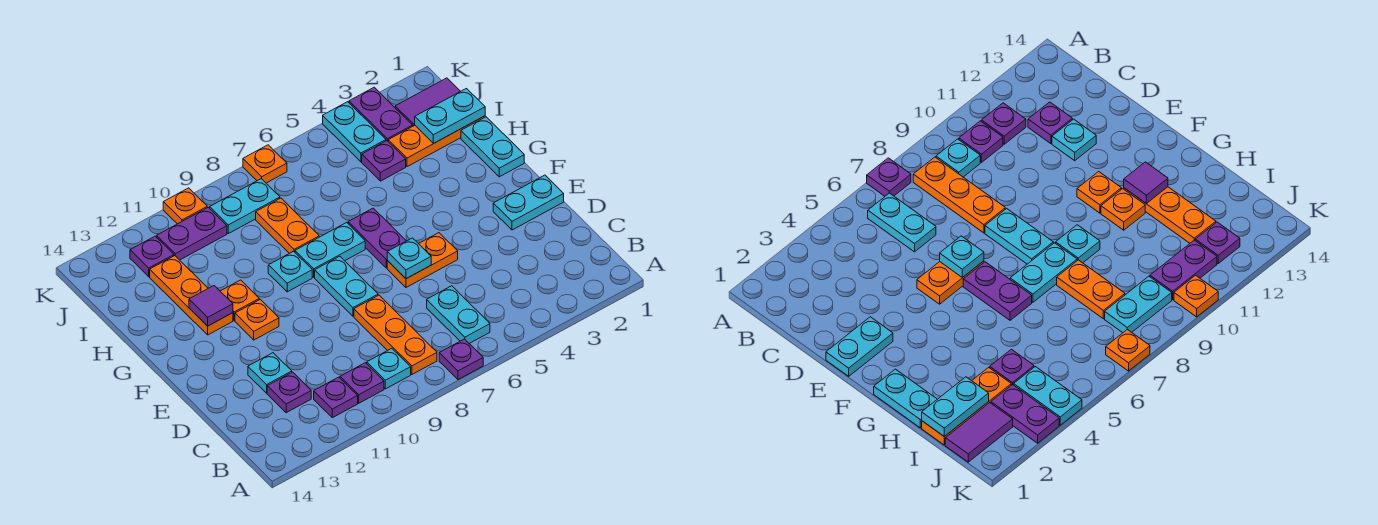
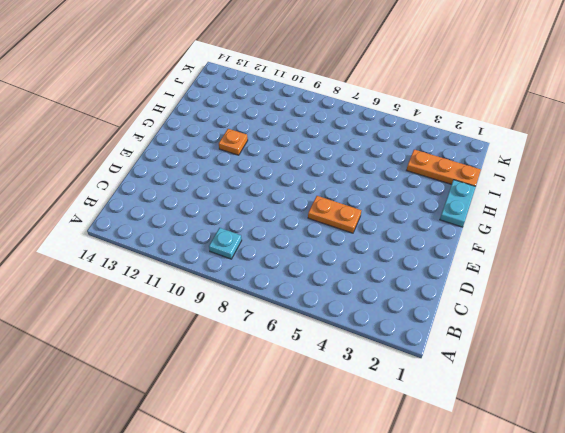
none -> purple plate A7 level 1
none -> cyan plate B6:C6 level 1
none -> orange plate B8:D8 level 1
none -> purple plate B10 level 1

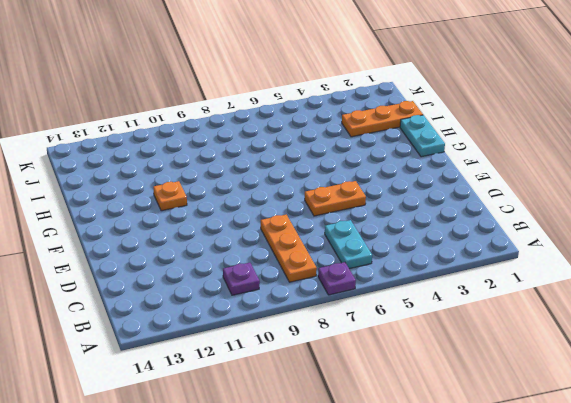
none -> cyan plate B9 level 1
none -> purple plate B11 level 1
none -> purple plate C12 level 1
none -> cyan plate D12 level 1

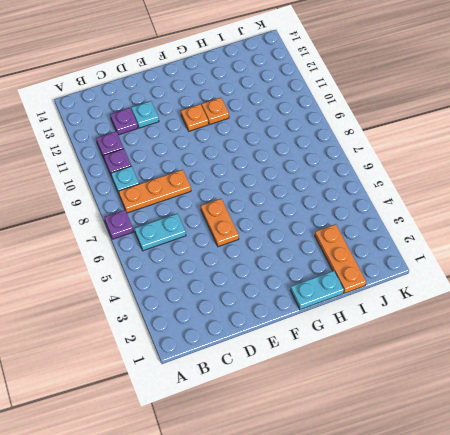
none -> cyan plate E1:E2 level 1
none -> cyan plate E8:F8 level 1
none -> purple plate F6:G6 level 1
none -> cyan plate G7:G8 level 1

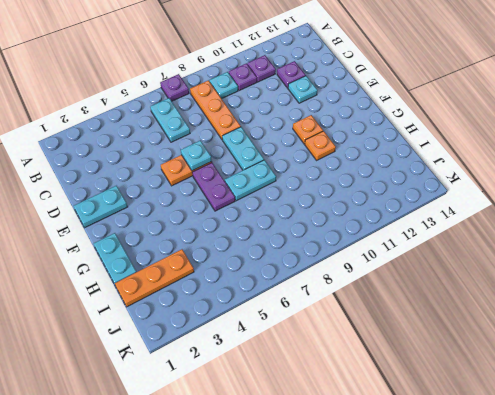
none -> cyan plate G9 level 1
none -> orange plate G12:I12 level 1
none -> orange plate H8:I8 level 1
none -> purple plate I4 level 1

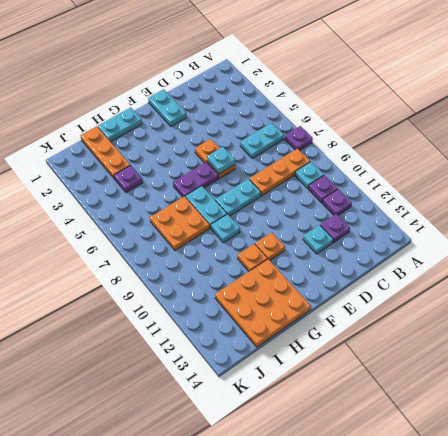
orange plate G12:I14 level 1 -> orange plate G12:I12 level 1
orange plate H7:I8 level 1 -> orange plate H8:I8 level 1
none -> purple tile J1:J2 level 1
none -> purple plate J3:K3 level 1
none -> cyan plate J4:K4 level 1
none -> cyan plate J8:J9 level 1

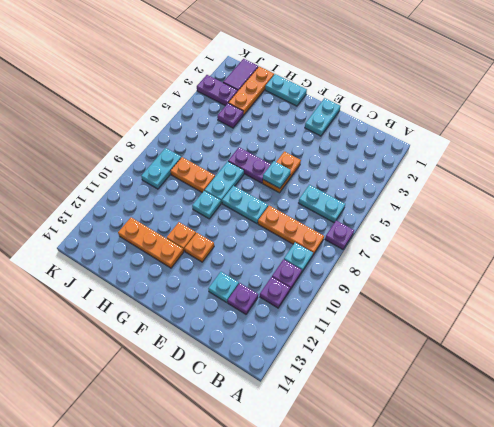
none -> cyan plate J4:K4 level 1
none -> purple plate J10:J11 level 1
none -> purple plate J12 level 1
none -> orange plate K7 level 1

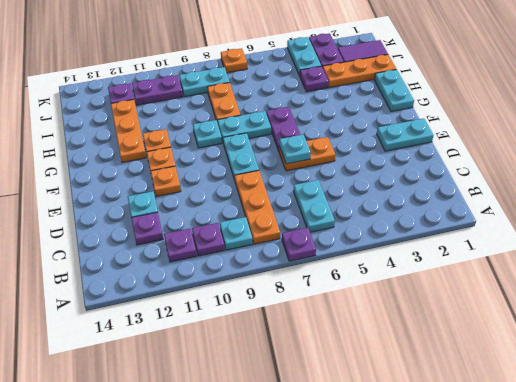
orange plate E11 level 1 -> orange plate K10 level 1
none -> purple tile G12 level 2
none -> cyan plate I1:I2 level 2

